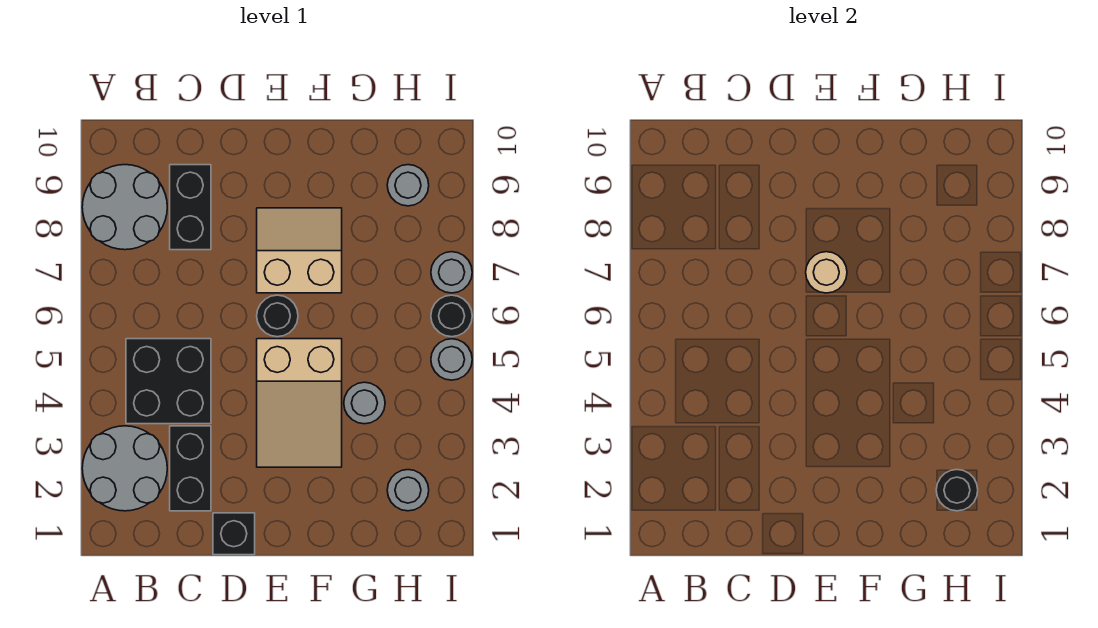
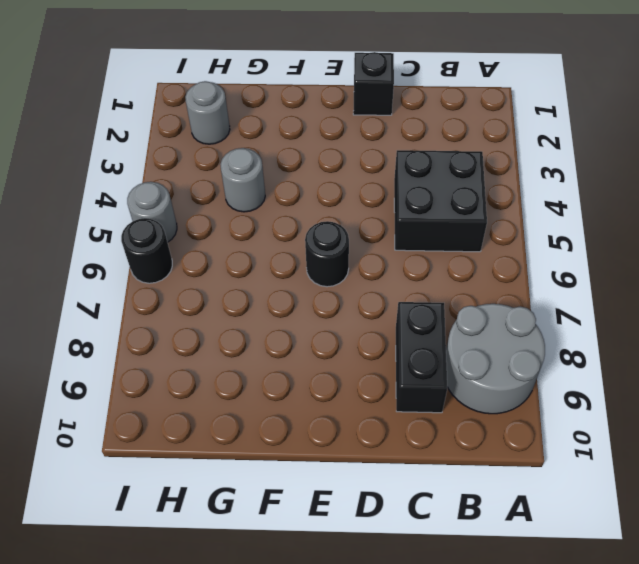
none -> grey round brick A2:B3 level 1
none -> black brick C2:C3 level 1
none -> tan slope E3:F5 level 1 top 5

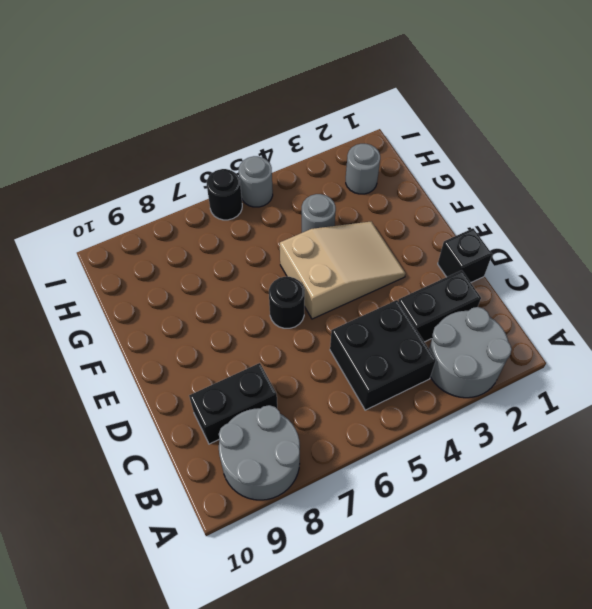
none -> tan slope E7:F8 level 1 top 7
none -> grey round brick H9 level 1
none -> grey round brick I7 level 1

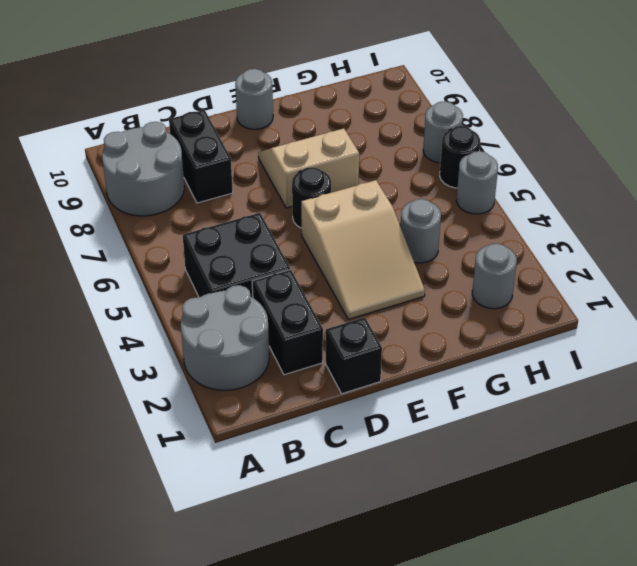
grey round brick E10 level 1 -> grey round brick H9 level 1
none -> tan round brick E7 level 2
none -> black round brick H2 level 2

